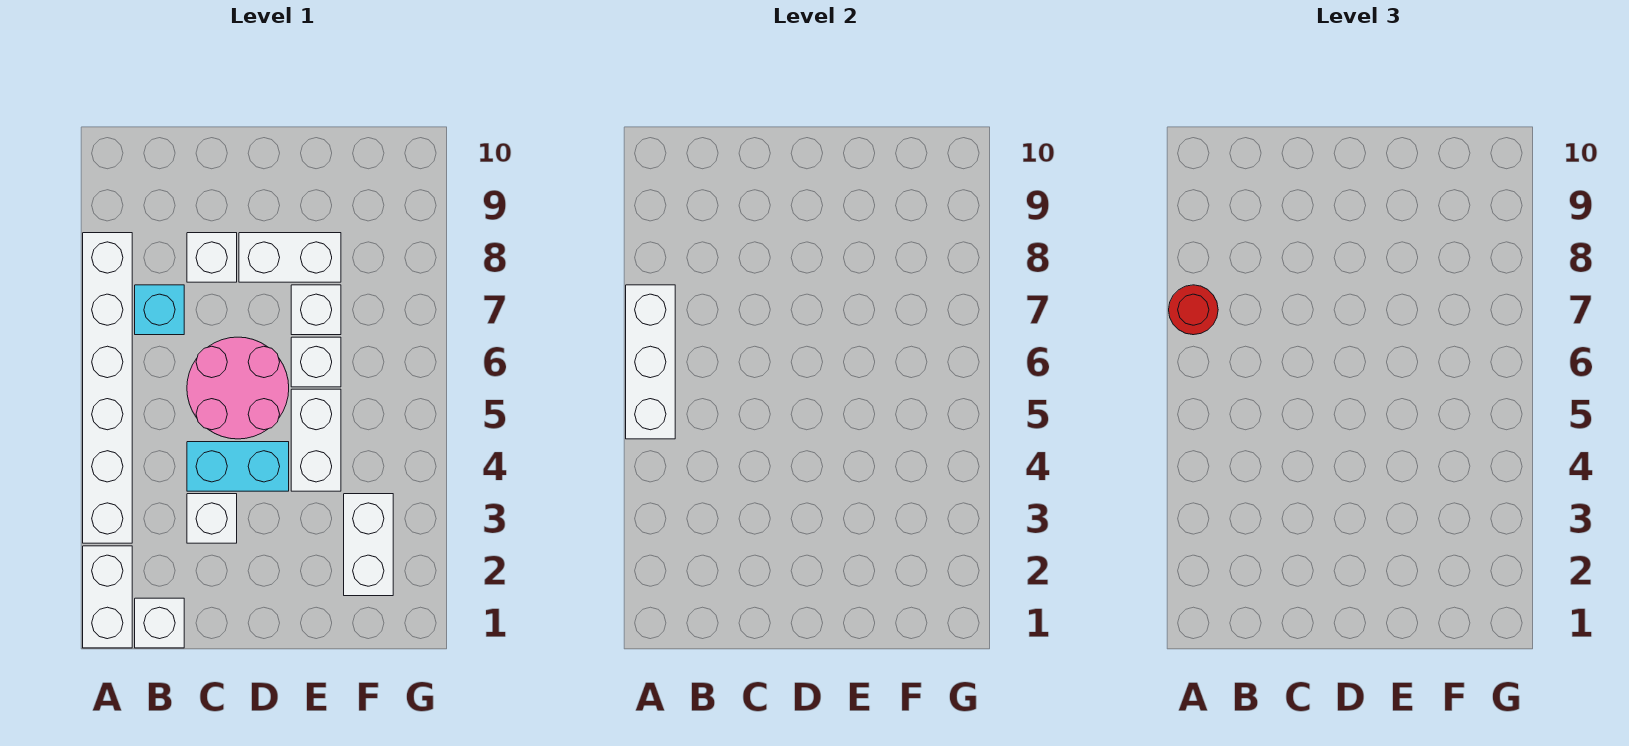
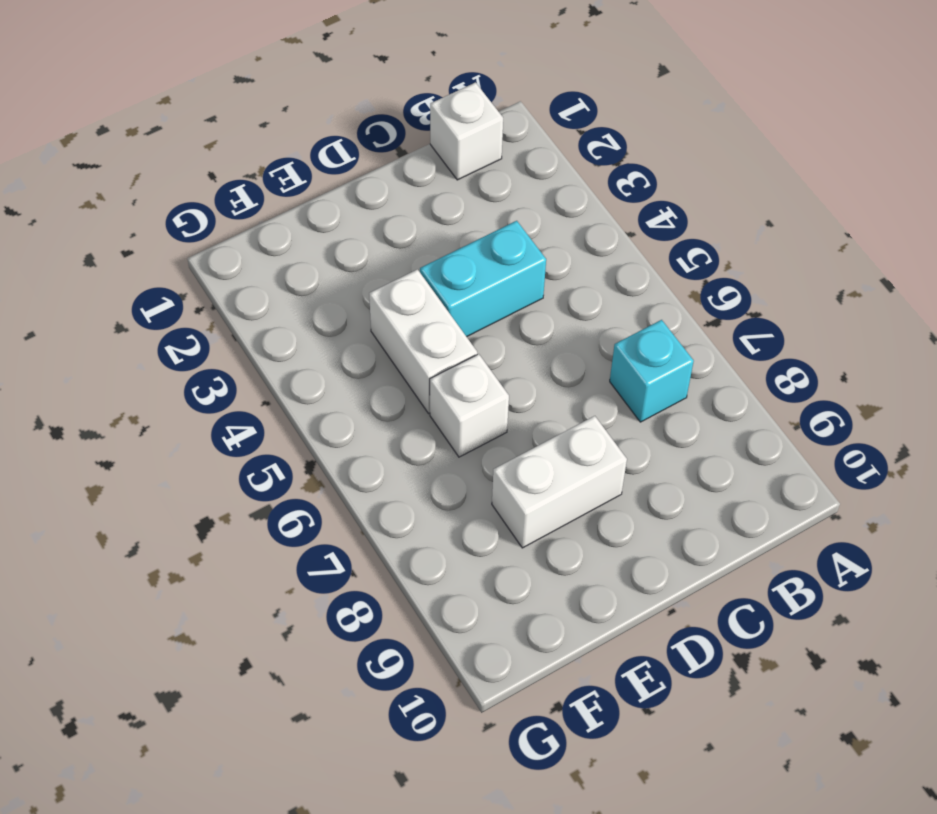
none -> white brick A1:A2 level 1
none -> white brick A3:A8 level 1
none -> white brick C3 level 1

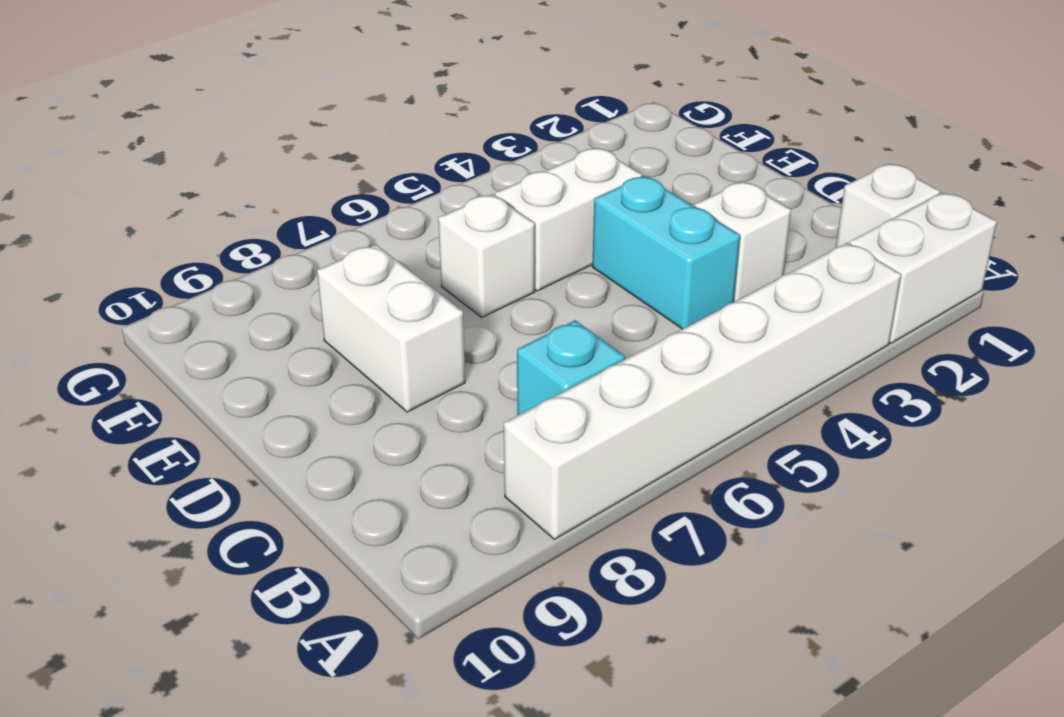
none -> pink round brick C5:D6 level 1
none -> white brick C8 level 1
none -> white brick E7 level 1

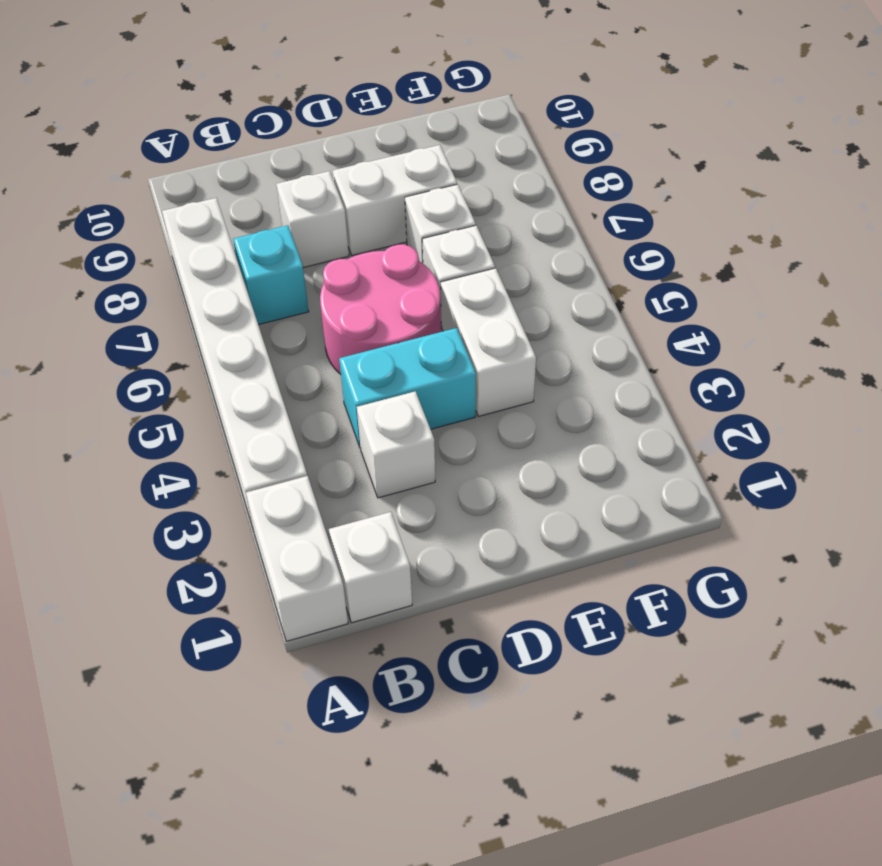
none -> white brick F2:F3 level 1
none -> white brick A5:A7 level 2
none -> red round brick A7 level 3

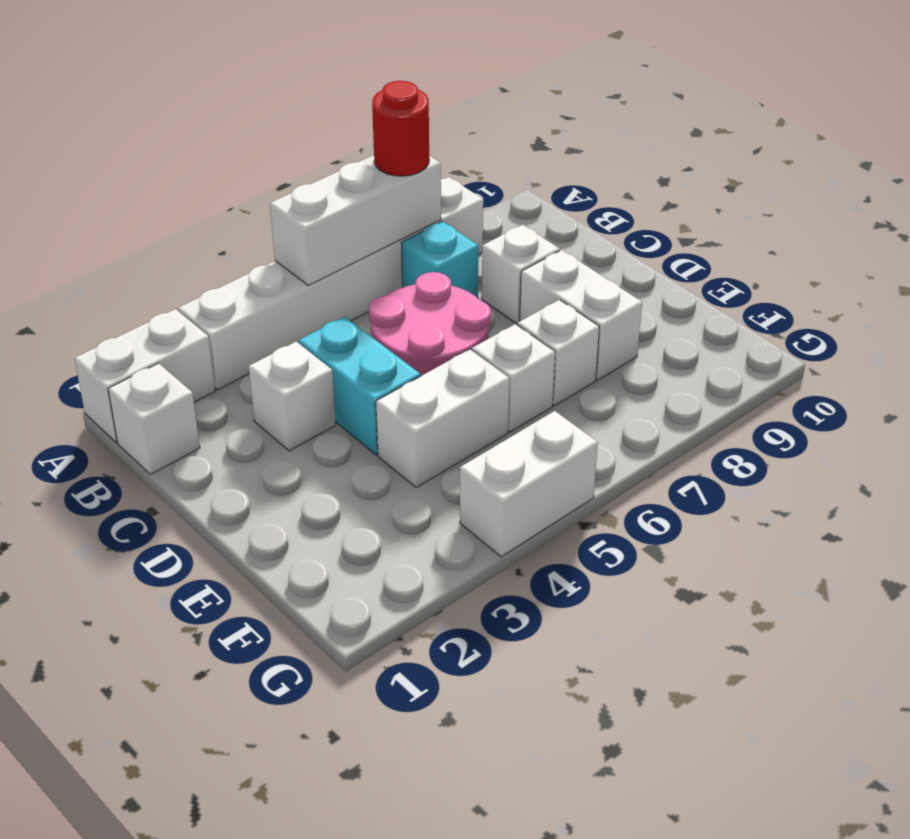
white brick G4:G5 level 1 -> white brick F2:F3 level 1

